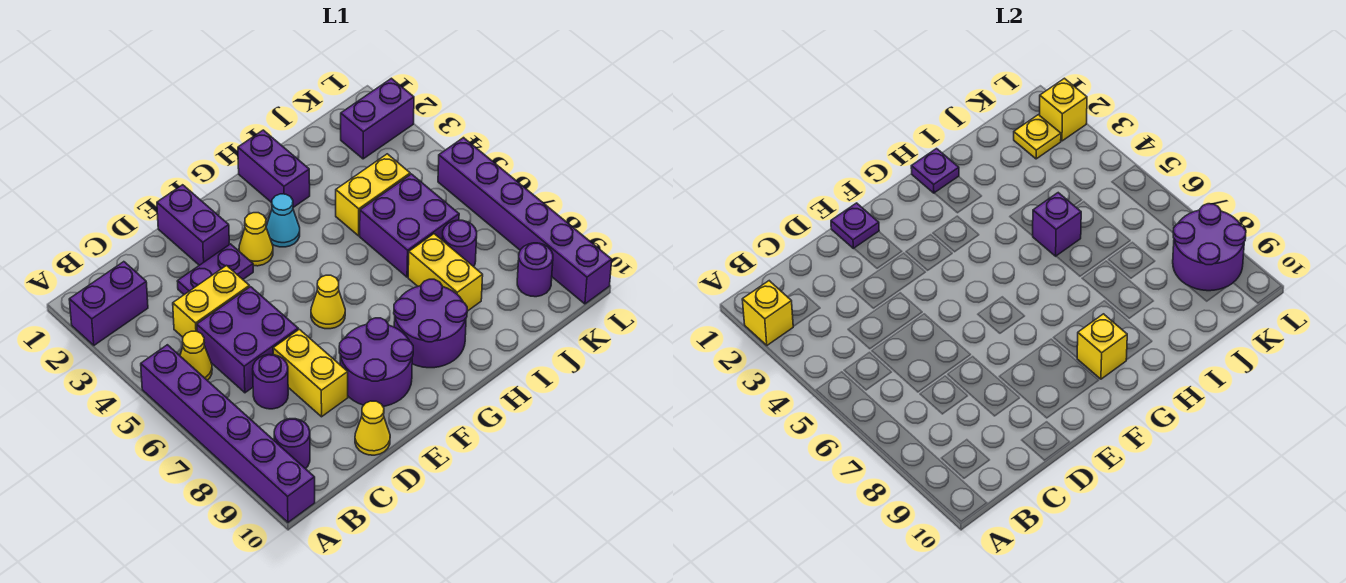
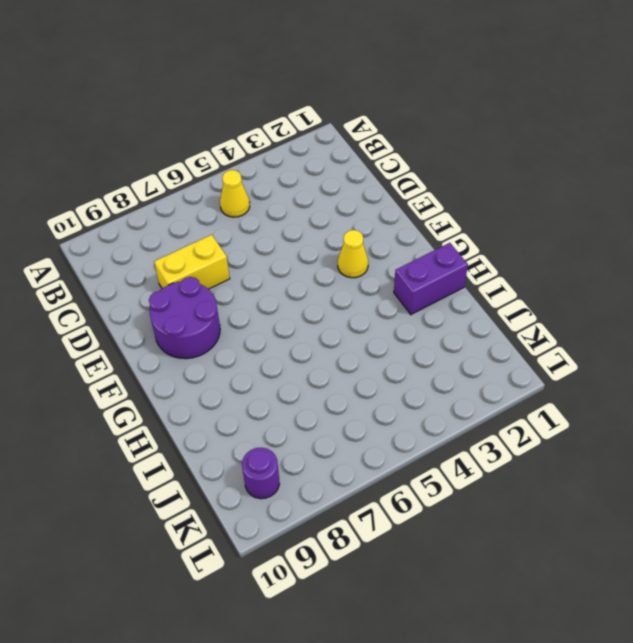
none -> purple brick A2:B2 level 1
none -> purple brick A5:A10 level 1
none -> purple round brick B9 level 1
none -> yellow brick C4:D4 level 1

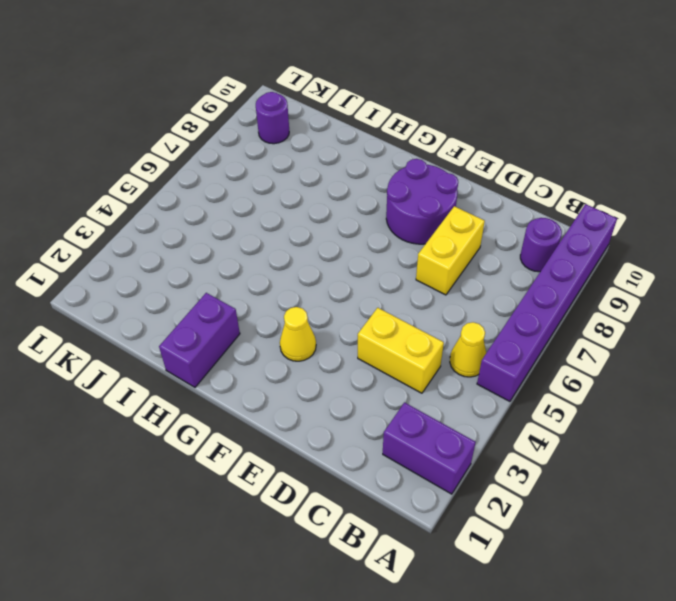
none -> purple brick C5:D6 level 1
none -> purple round brick C7 level 1
none -> purple plate D3:E3 level 1
none -> yellow cone D10 level 1

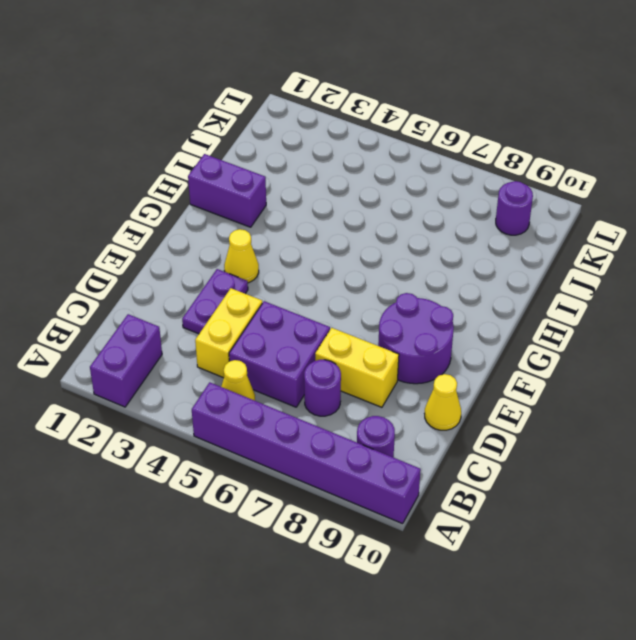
none -> purple brick E1:E2 level 1
none -> yellow cone F6 level 1
none -> cyan cone G3 level 1
none -> purple round brick G8:H9 level 1

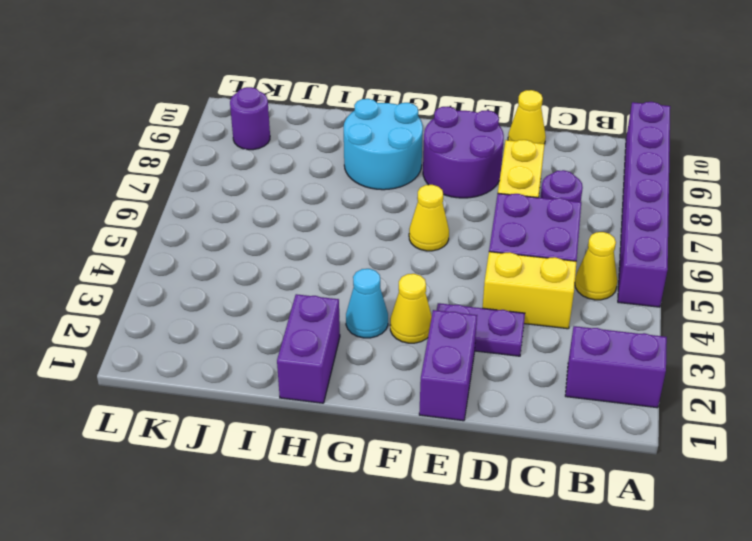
cyan round brick G8:H9 level 1 -> purple round brick G8:H9 level 1
none -> purple round brick B9 level 1
none -> yellow brick I4:J4 level 1
none -> purple brick I5:J6 level 1
none -> yellow brick I7:I8 level 1

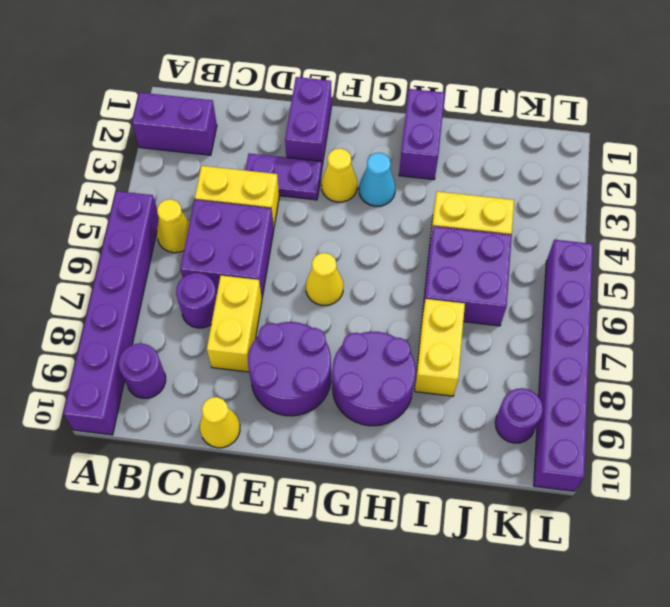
none -> purple round brick J7 level 1
none -> purple brick K2:L2 level 1
none -> yellow brick A2 level 2
none -> purple plate E1 level 2

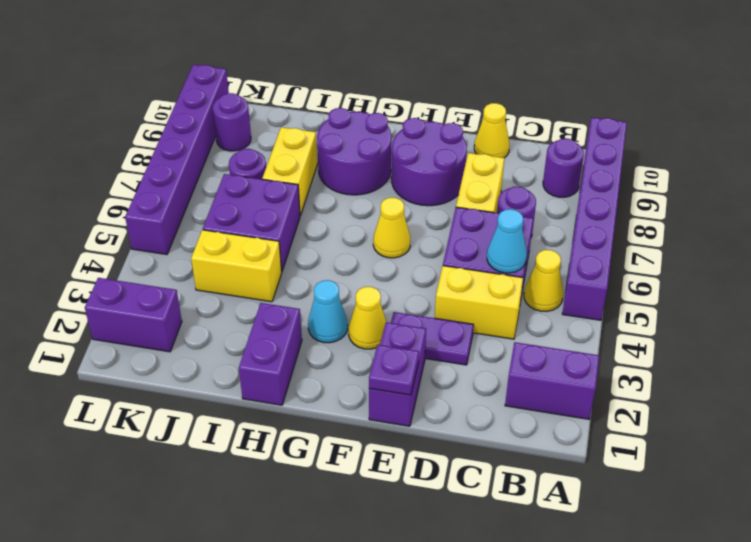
cyan cone C5 level 2 -> none
none -> yellow brick A2 level 2
none -> yellow brick G9 level 2
none -> purple plate H1 level 2
none -> purple brick I5 level 2

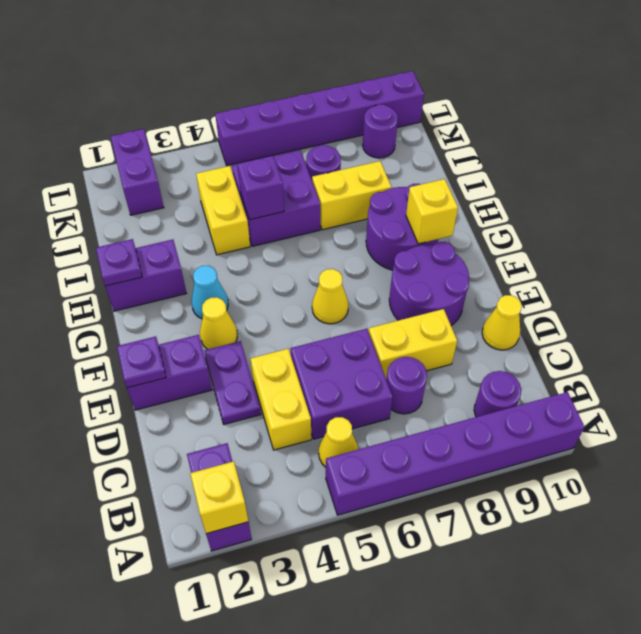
none -> yellow plate K2 level 2
none -> purple round brick K8:L9 level 2
none -> yellow brick L2 level 2

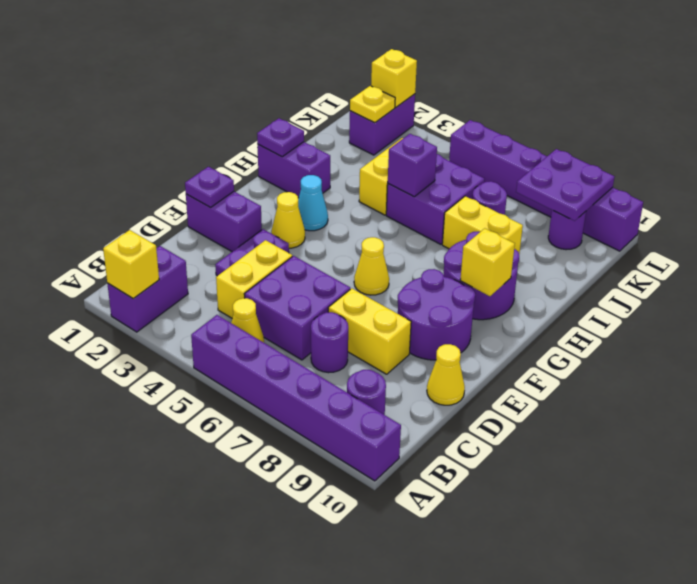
purple plate K8:L9 level 2 -> purple round brick K8:L9 level 2

